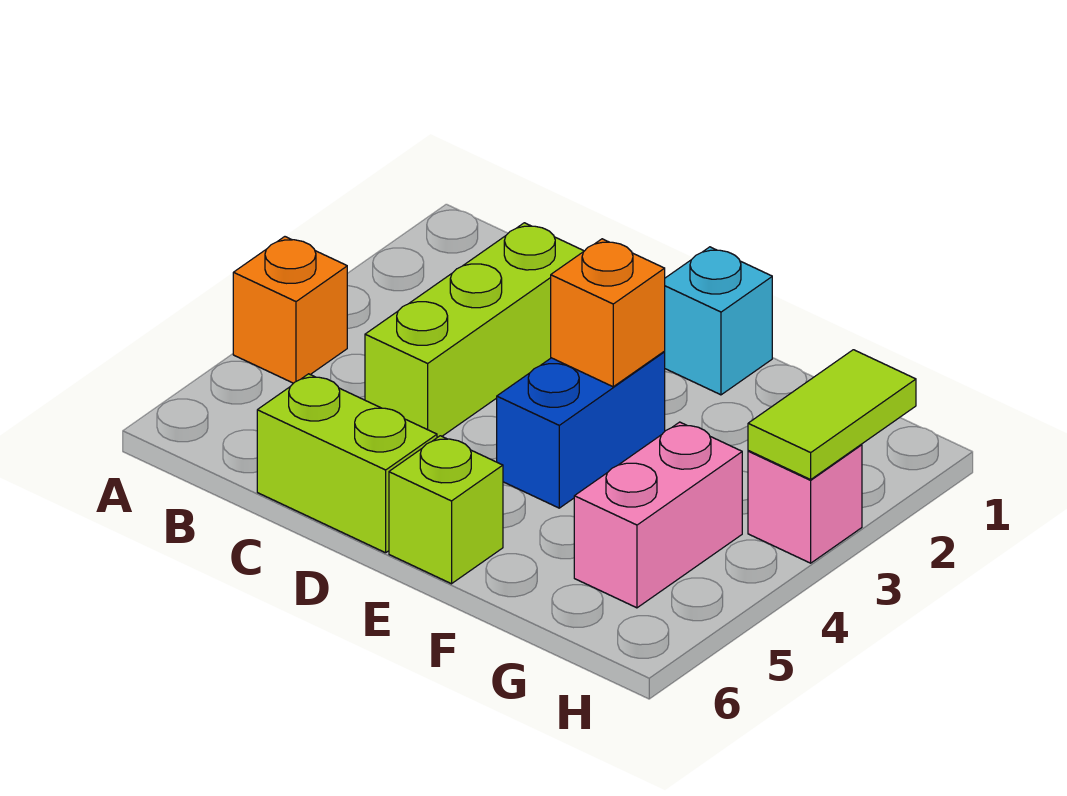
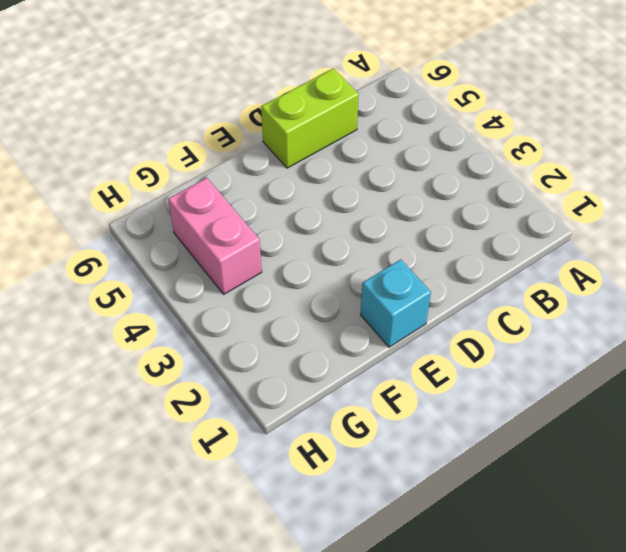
none -> orange brick A4 level 1
none -> lime brick C2:C4 level 1

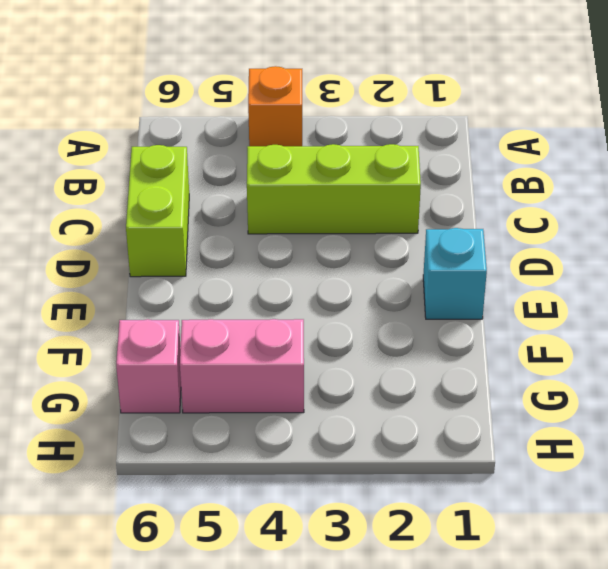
pink brick G6 level 1 -> pink brick H3 level 1
none -> blue brick E3:E4 level 1
none -> lime brick E6 level 1

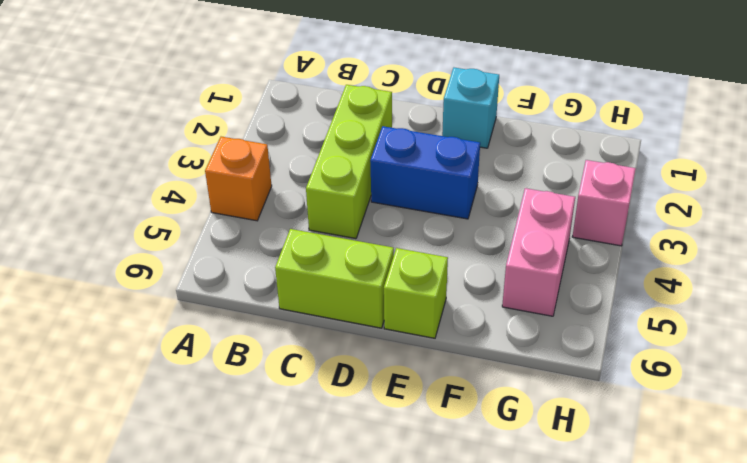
blue brick D3:E3 level 1 -> blue brick E3:E4 level 1
none -> orange brick E3 level 2
none -> lime tile H2:H3 level 2

